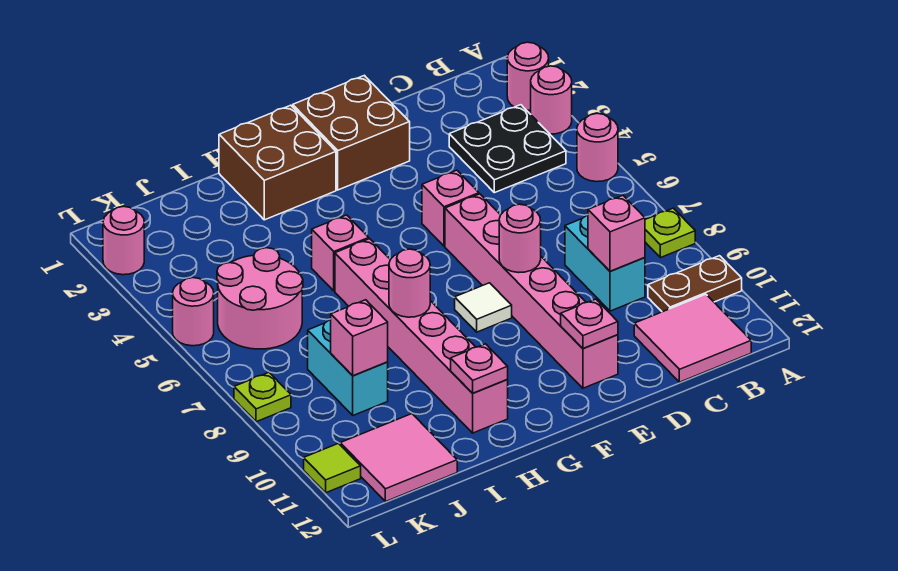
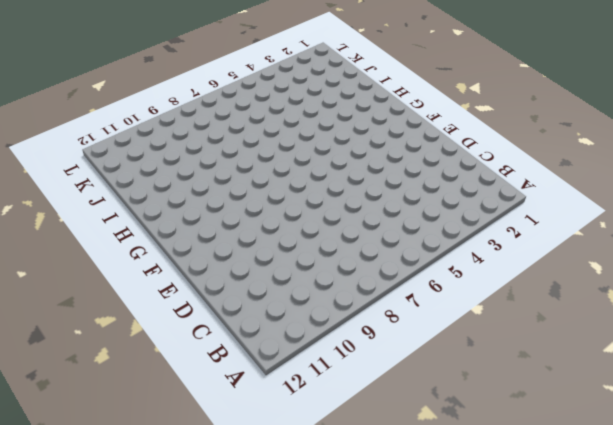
none -> pink round brick A2 level 1
none -> pink round brick A3 level 1
none -> pink round brick A5 level 1

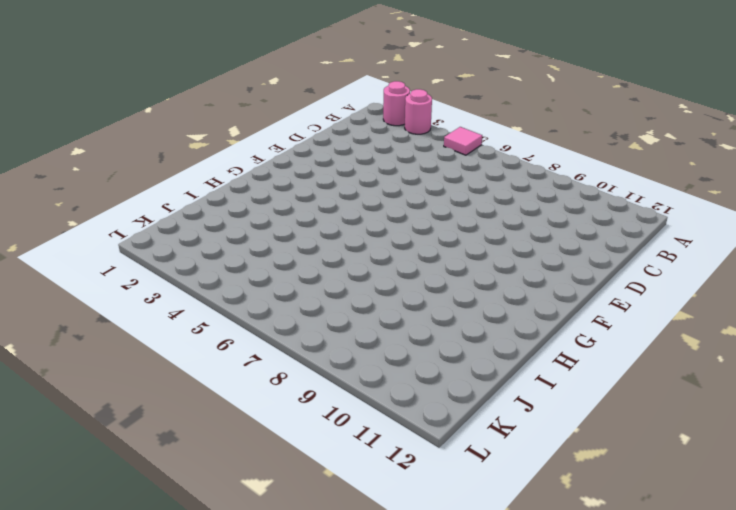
pink tile A5 level 1 -> pink round brick A5 level 1
none -> lime plate A8 level 1
none -> brown plate A10:B10 level 1
none -> black plate B3:C4 level 1

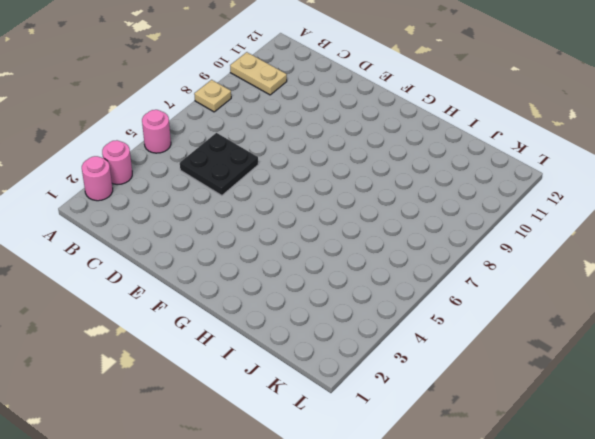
tan plate A8 level 1 -> lime plate A8 level 1
tan plate A10:B10 level 1 -> brown plate A10:B10 level 1
black plate C5:D6 level 1 -> black plate B3:C4 level 1
none -> pink tile B11:C12 level 1
none -> cyan brick C8:C9 level 1
none -> brown brick E1:F2 level 1

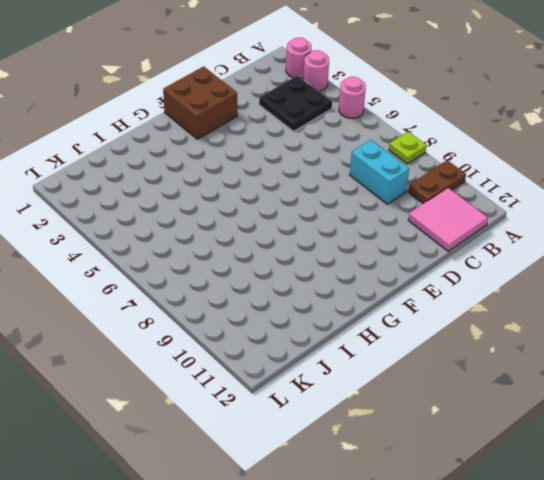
none -> pink brick E5 level 1
none -> pink brick E6:E11 level 1
none -> white tile F8 level 1

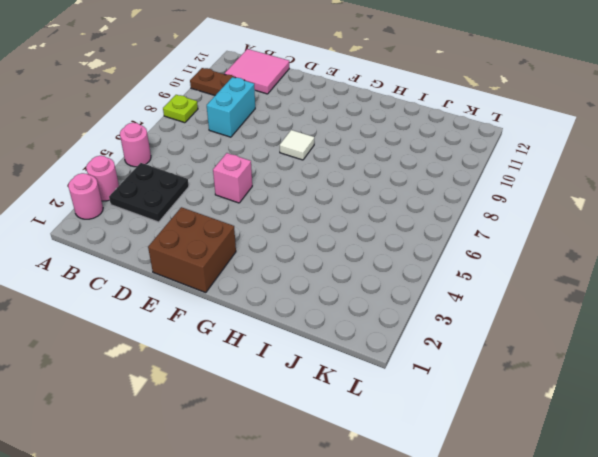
none -> pink brick E6:E11 level 1
none -> brown brick G1:H2 level 1
none -> pink brick H5 level 1

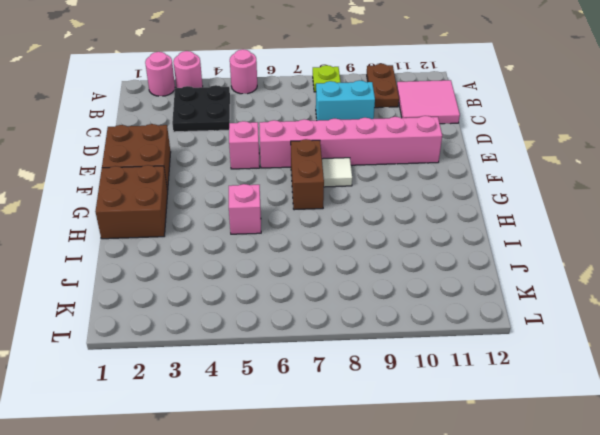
brown brick F7:G7 level 1 -> none
none -> pink brick H6:H11 level 1
none -> pink round brick J5:K6 level 1
none -> cyan brick J8:J9 level 1

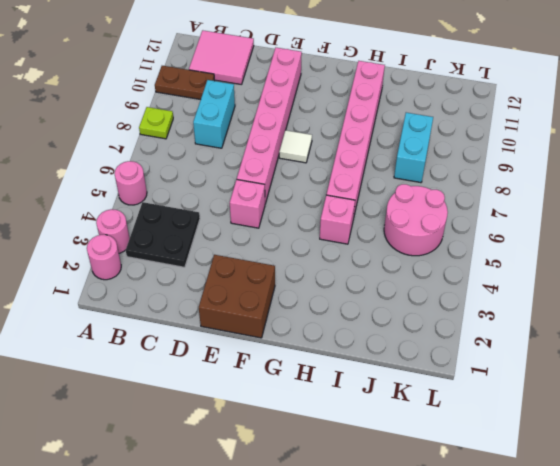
none -> brown brick G1:H2 level 1
none -> pink tile J11:K12 level 1
none -> pink round brick L2 level 1

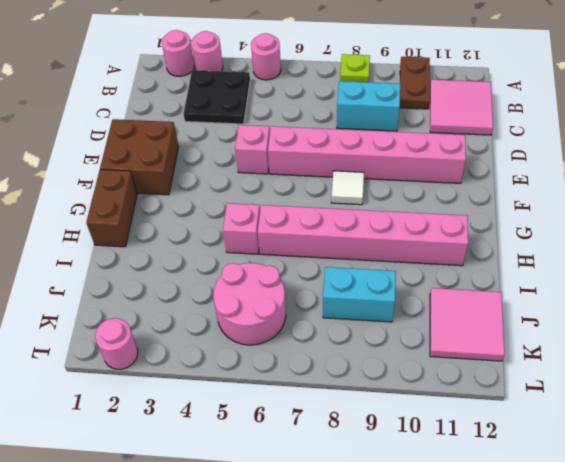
brown brick G1:H1 level 1 -> brown brick G1:H2 level 1
none -> pink round brick L5 level 1
none -> lime plate L8 level 1
none -> lime tile L11 level 1

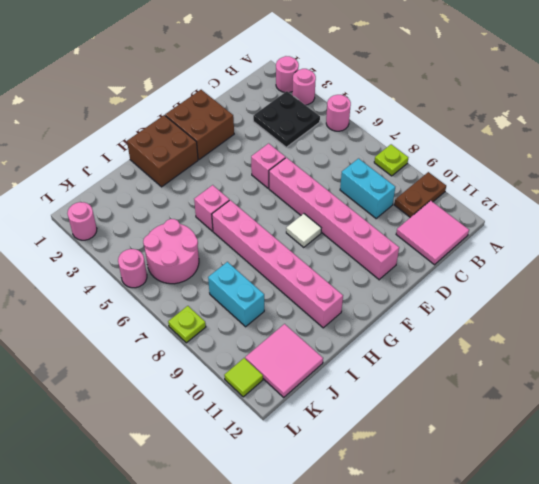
none -> pink brick C9 level 2
none -> pink round brick E8 level 2
none -> pink plate E11 level 2

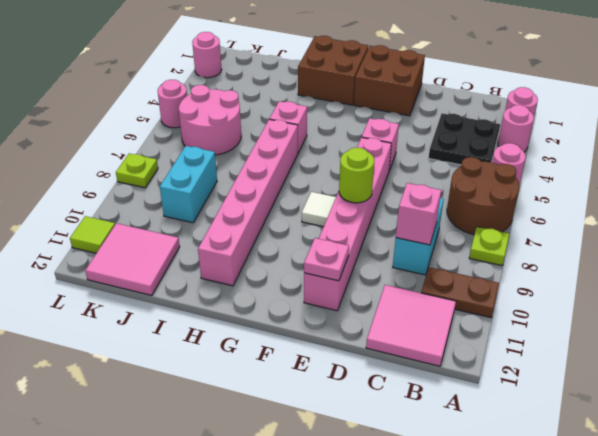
brown round brick A6:B7 level 1 -> none
lime round brick E8 level 2 -> pink round brick E8 level 2
none -> pink round brick H8 level 2
none -> pink plate H11 level 2
none -> pink brick J9 level 2

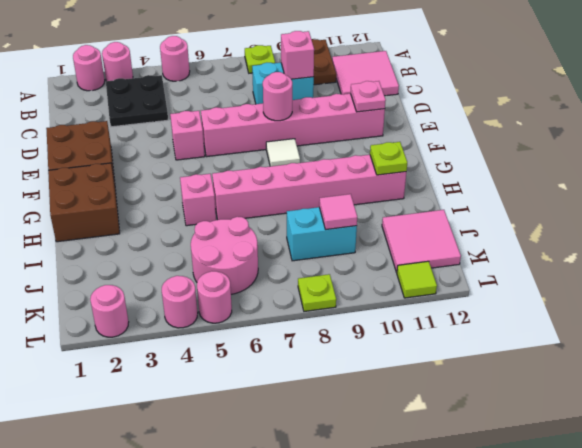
lime plate H11 level 2 -> pink plate H11 level 2
pink tile J9 level 2 -> pink brick J9 level 2
pink round brick L4 level 1 -> pink round brick H8 level 2

